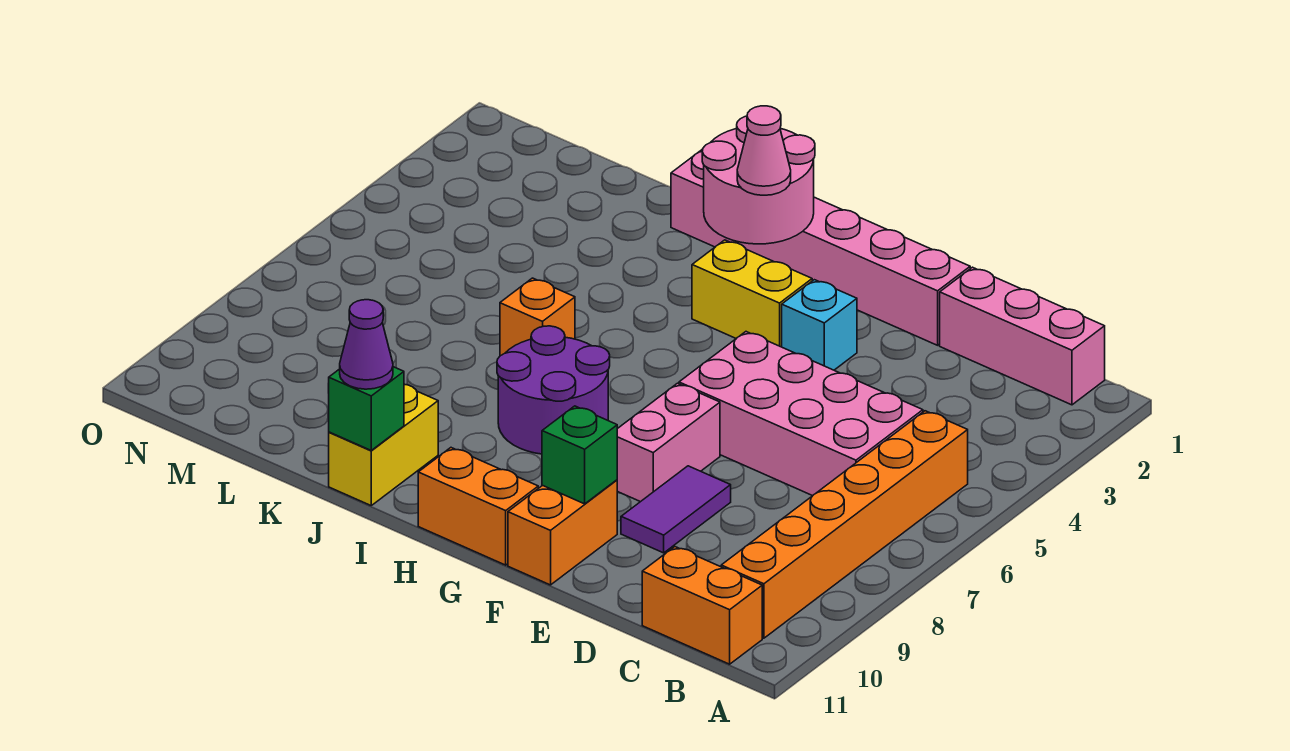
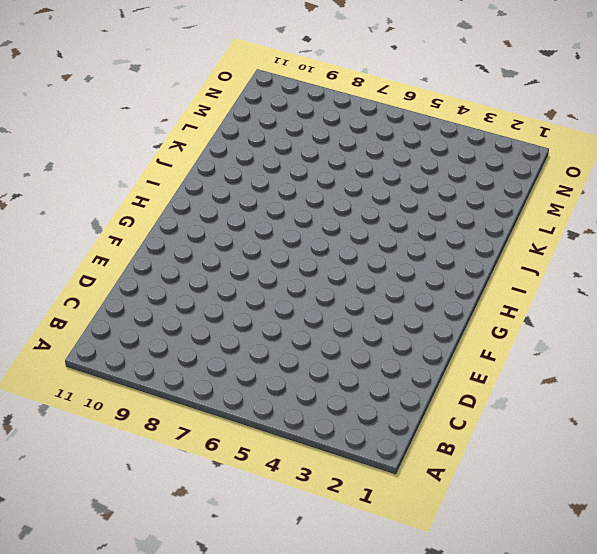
none -> pink brick B1:D1 level 1
none -> orange brick B5:B10 level 1
none -> orange brick B11:C11 level 1

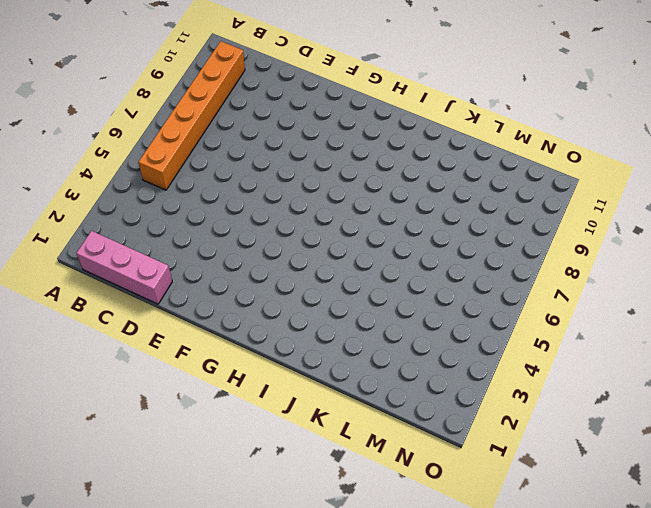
none -> orange brick B11:C11 level 1
none -> pink brick C5:F6 level 1
none -> pink brick E1:J1 level 1

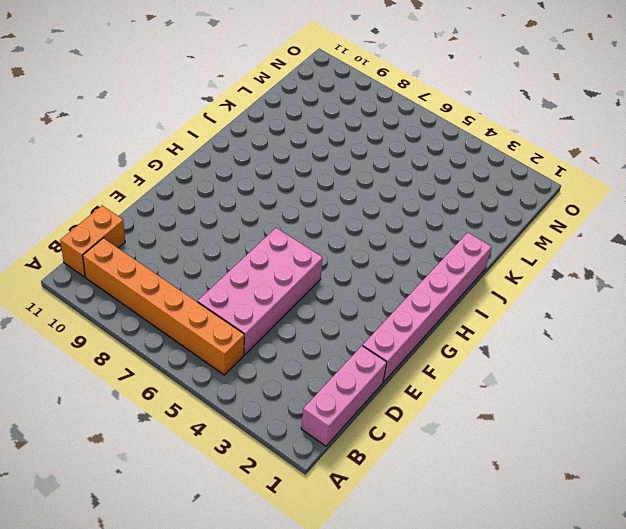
none -> purple tile E8:E9 level 1
none -> cyan brick F3 level 1
none -> pink brick F7:F8 level 1

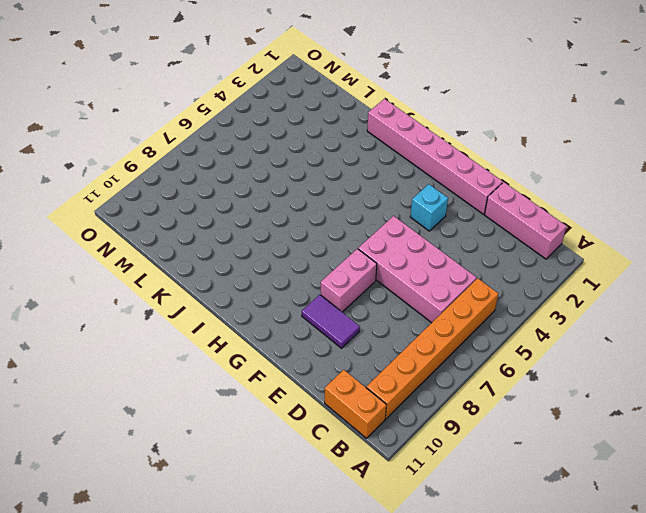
purple tile E9:F9 level 1 -> purple tile E8:E9 level 1
none -> orange brick F10:F11 level 1
none -> yellow brick G3:H3 level 1
none -> orange brick G11:H11 level 1

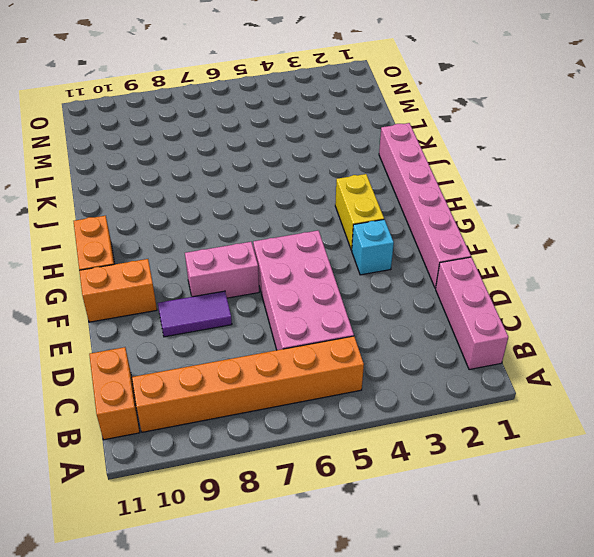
none -> purple round brick H7:I8 level 1
none -> orange brick J6 level 1
none -> yellow brick J10:J11 level 1

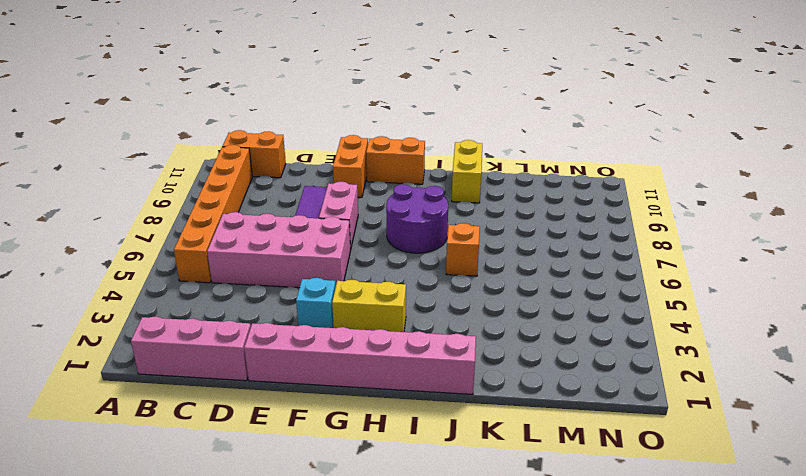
none -> green brick F10 level 2
none -> pink round brick H1:I2 level 2
none -> green brick J11 level 2

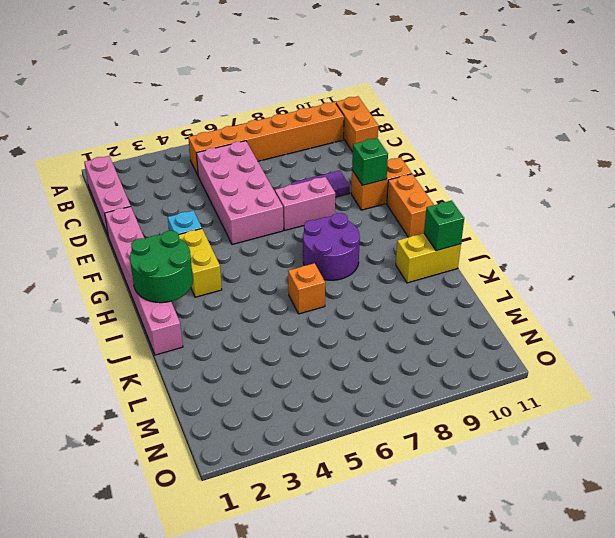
green round brick H1:I2 level 2 -> pink round brick H1:I2 level 2
none -> pink cone H2 level 3
none -> purple cone J11 level 3

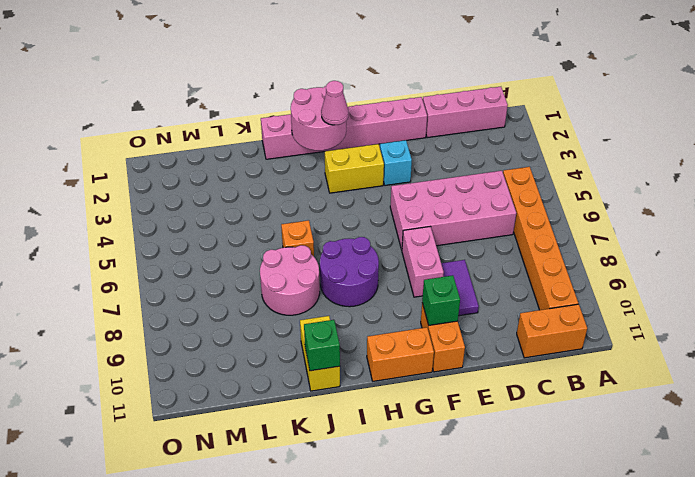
pink round brick J7:K8 level 1 -> none
none -> purple cone J11 level 3

